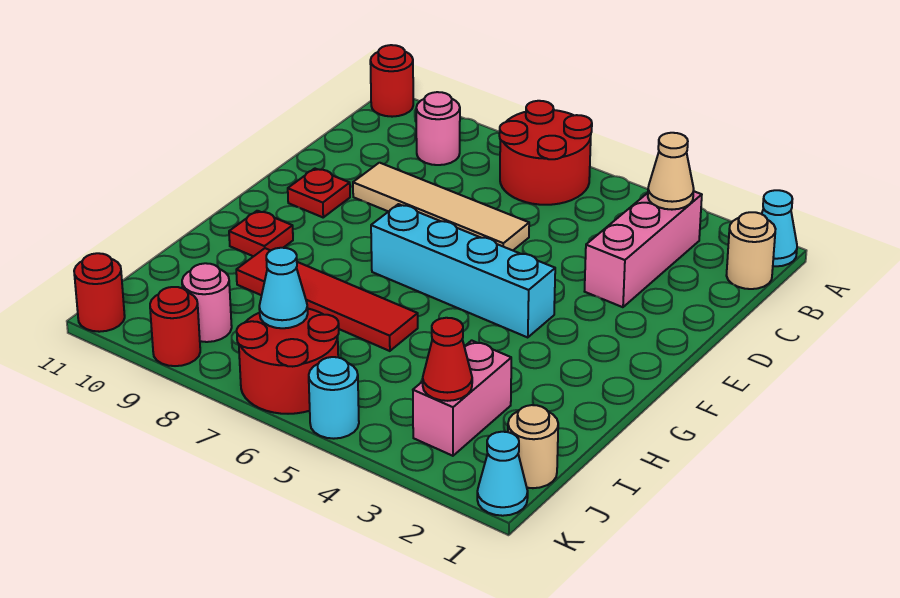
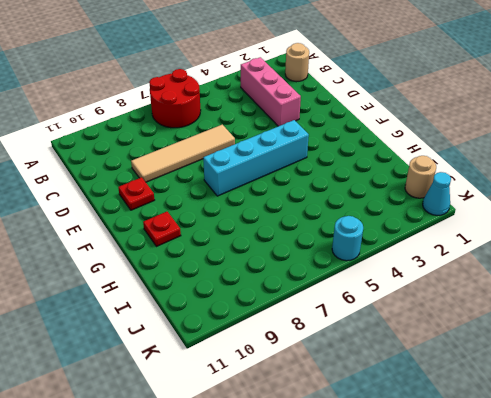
none -> cyan cone A1 level 1
none -> red round brick A11 level 1
none -> pink round brick B9 level 1

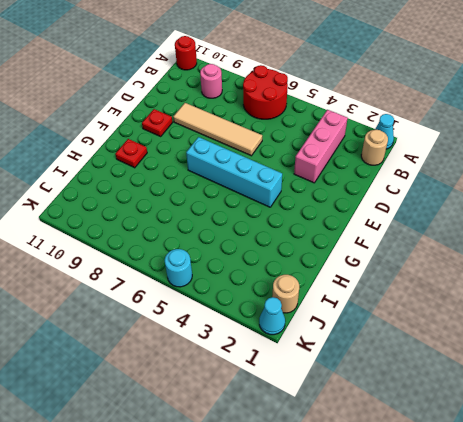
none -> red tile H6:H9 level 1
none -> pink brick I3:J3 level 1
none -> red round brick J6:K7 level 1

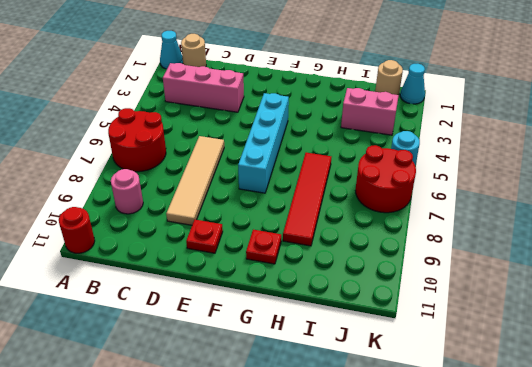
none -> pink round brick J9 level 1
none -> red round brick K9 level 1
none -> red round brick K11 level 1

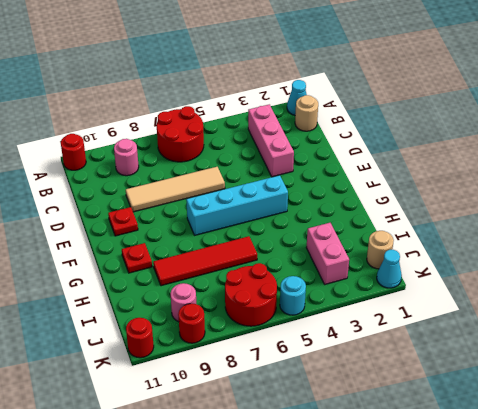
none -> tan cone B3 level 2
none -> red cone J3 level 2
none -> cyan cone J7 level 2

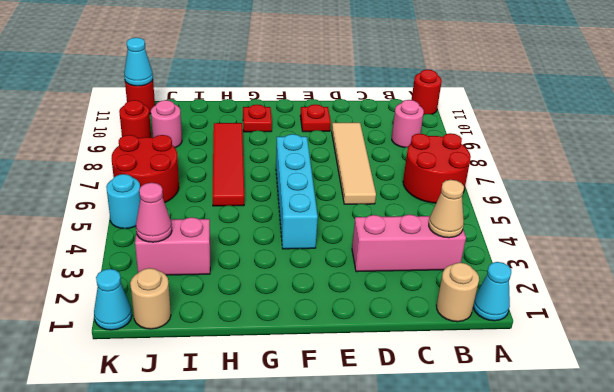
pink cone J3 level 2 -> red cone J3 level 2
cyan cone K11 level 2 -> cyan cone J7 level 2

